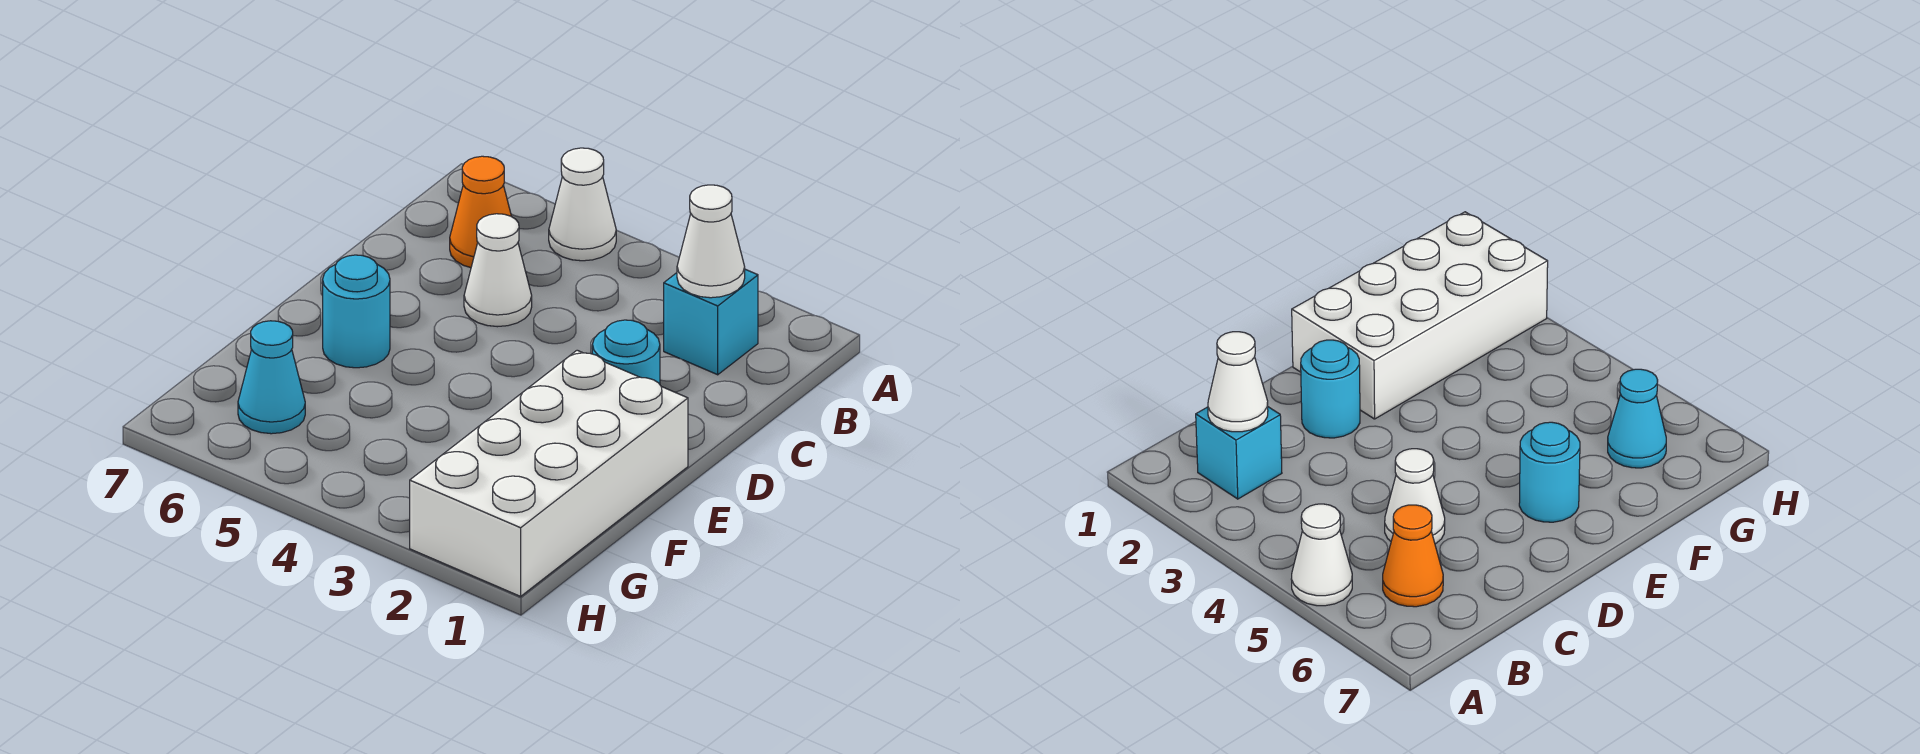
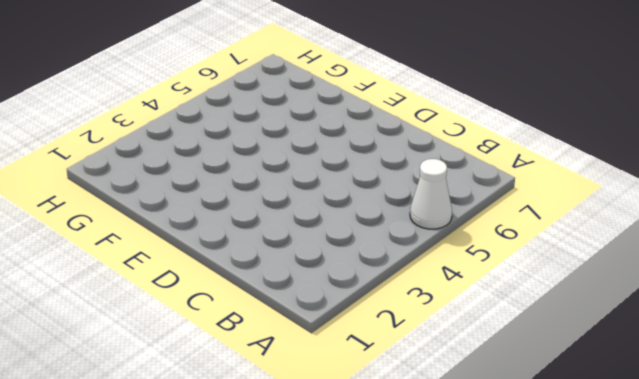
none -> cyan brick B2 level 1
none -> orange cone B6 level 1

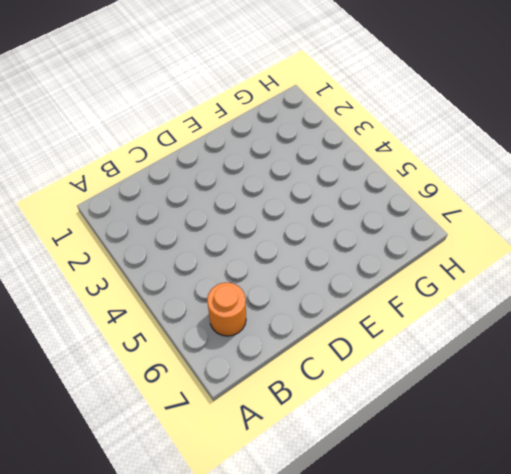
orange round brick B6 level 1 -> orange cone B6 level 1
none -> white cone A5 level 1
none -> cyan brick B2 level 1

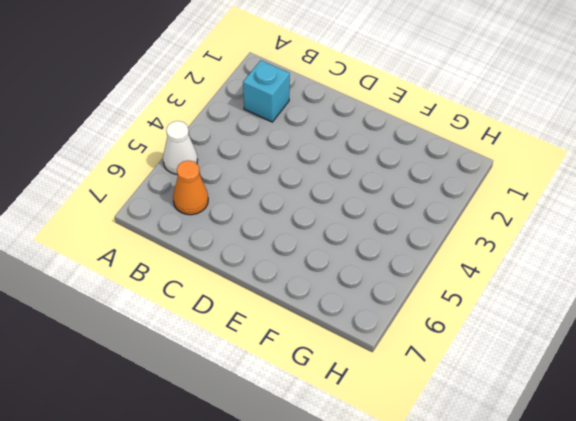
none -> white cone C5 level 1
none -> cyan round brick D2 level 1

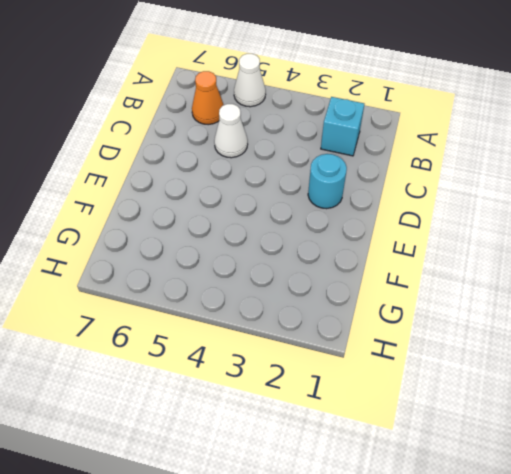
none -> white brick E1:H2 level 1
none -> cyan round brick E6 level 1

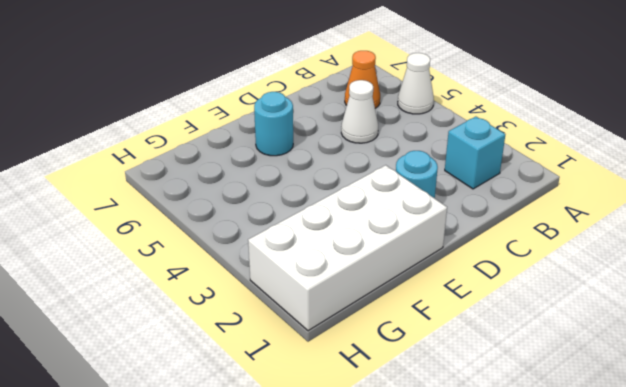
none -> cyan cone G6 level 1
none -> white cone B2 level 2

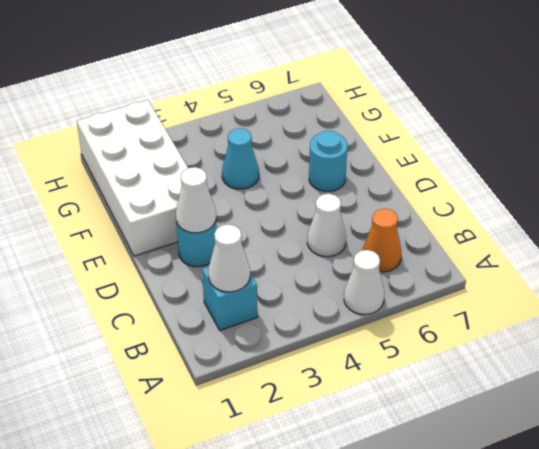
white cone D2 level 2 -> none
cyan cone F4 level 1 -> cyan cone G6 level 1

